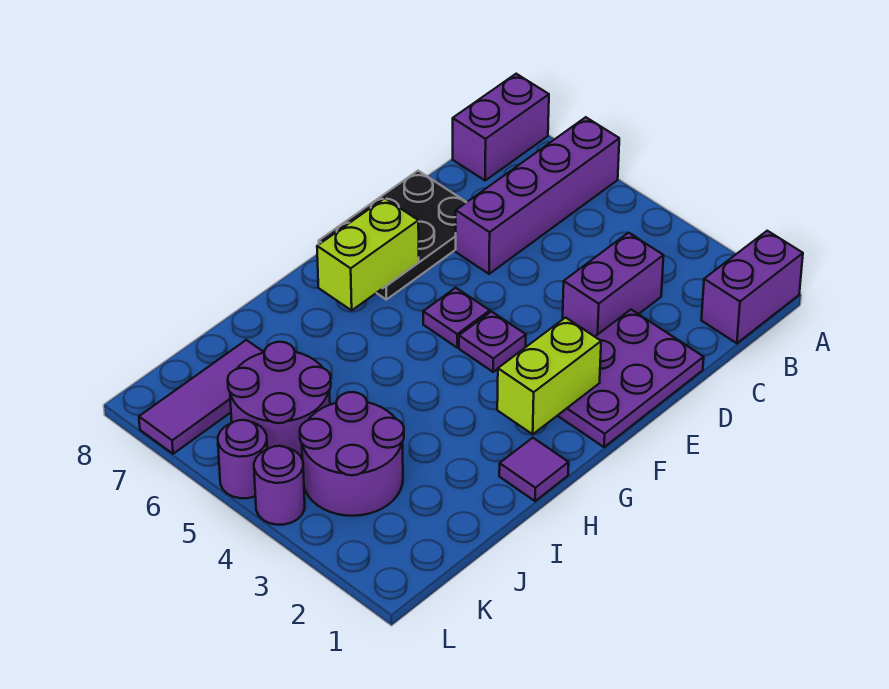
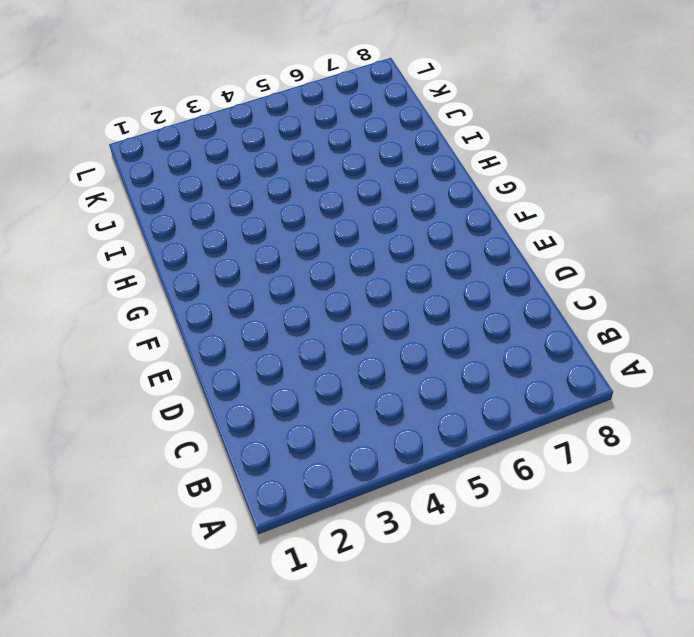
none -> purple brick A1:B1 level 1
none -> purple brick A6:D6 level 1
none -> purple brick A8:B8 level 1

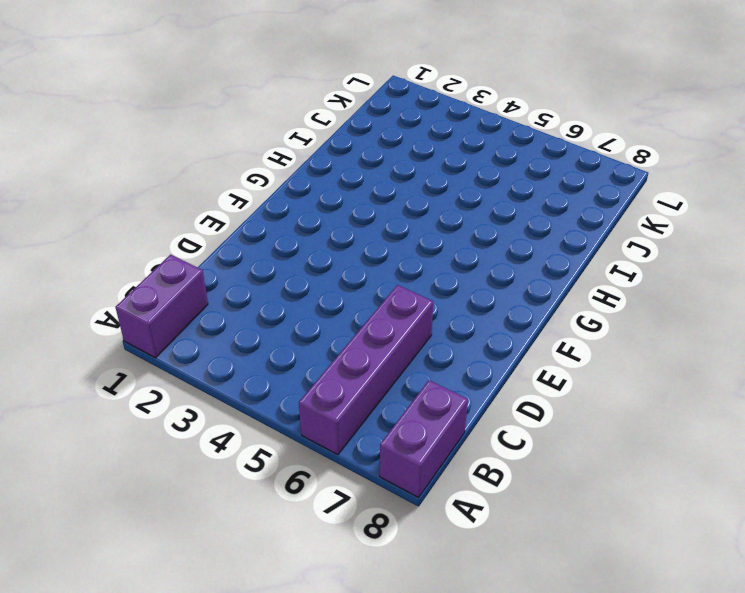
none -> purple brick C3:D3 level 1
none -> purple plate D1:F2 level 1
none -> black plate D7:F8 level 1

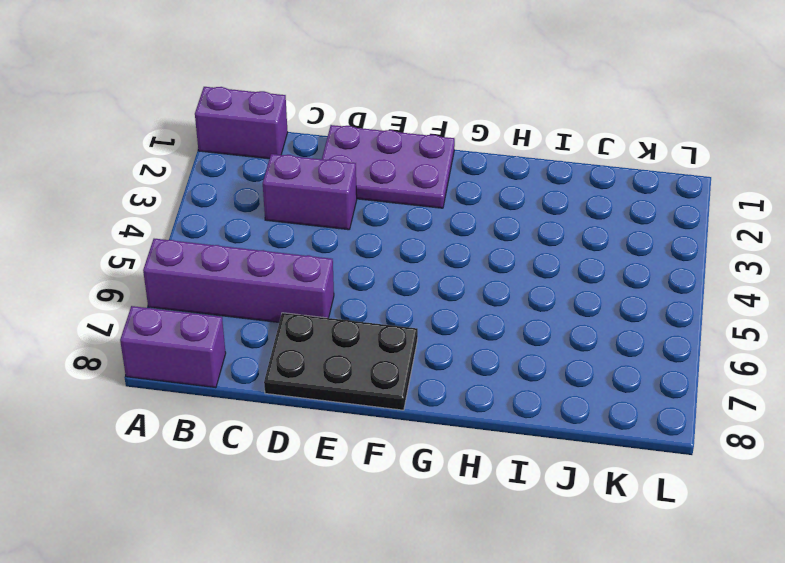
none -> purple plate F4 level 1
none -> purple plate F5 level 1
none -> purple tile H1 level 1

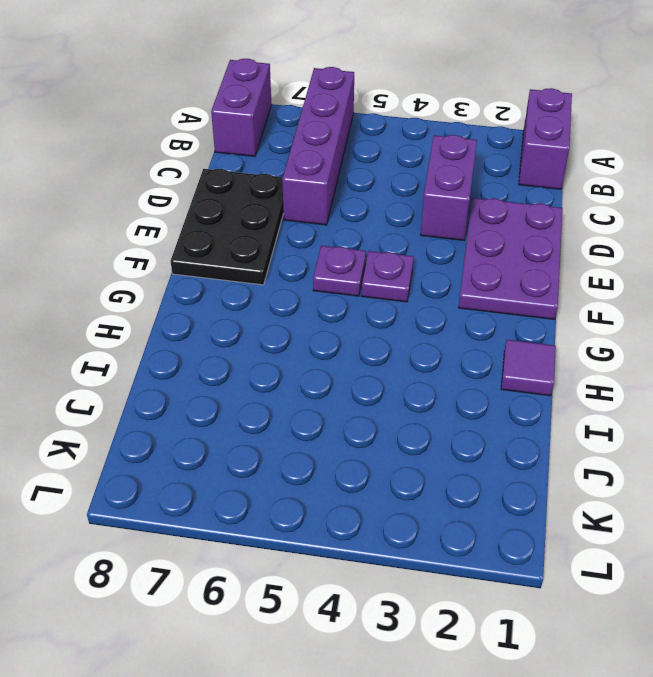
none -> purple round brick J3:K4 level 1
none -> purple round brick J5:K6 level 1
none -> purple tile J7:L7 level 1

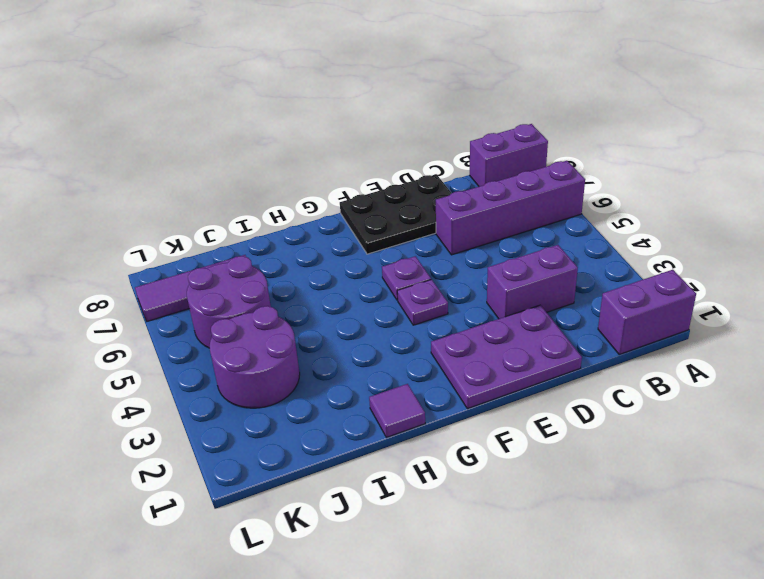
none -> purple round brick L4 level 1
none -> purple round brick L5 level 1
none -> lime brick F2:G2 level 2

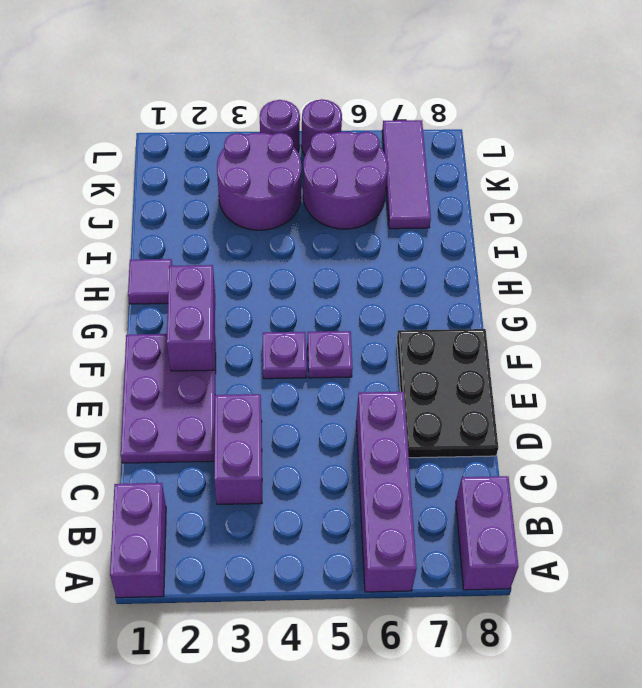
purple brick F2:G2 level 2 -> lime brick F2:G2 level 2
none -> lime brick F7:G7 level 2

